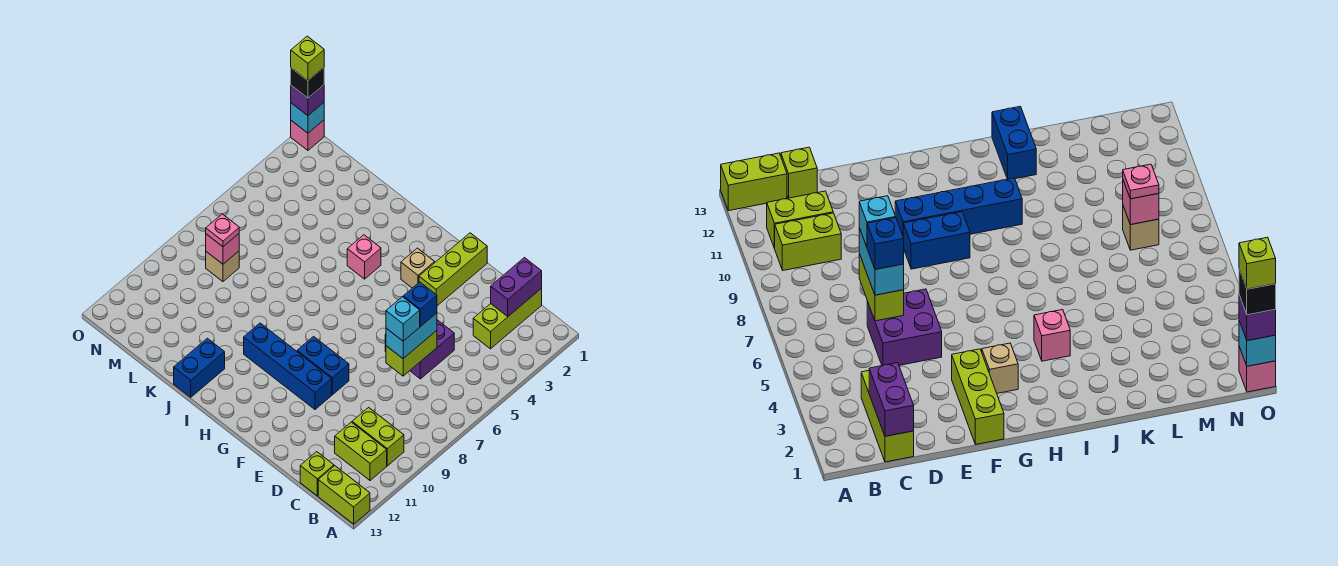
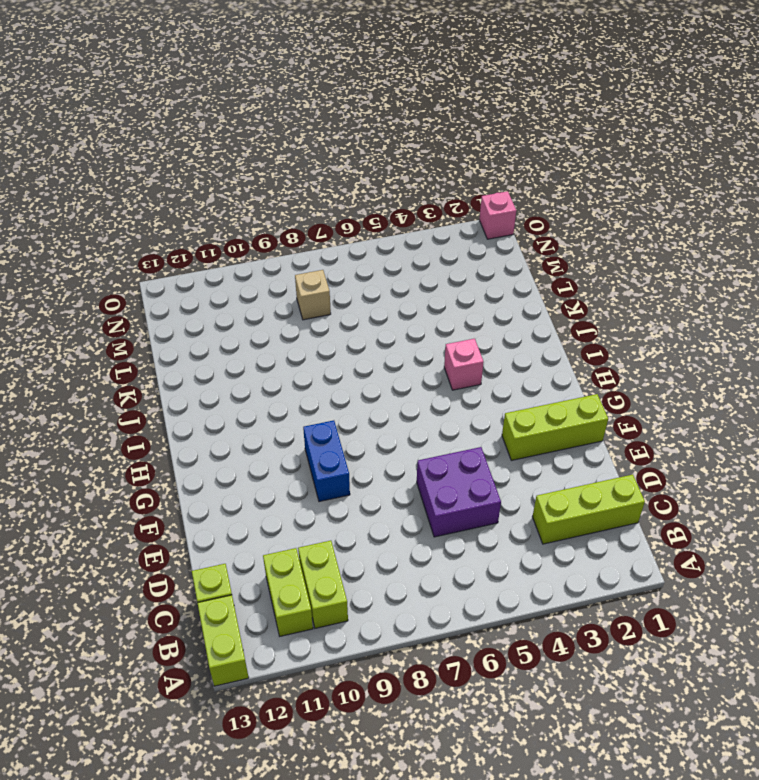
none -> blue brick F10:I10 level 1
none -> tan brick G3 level 1
none -> blue brick J12:J13 level 1

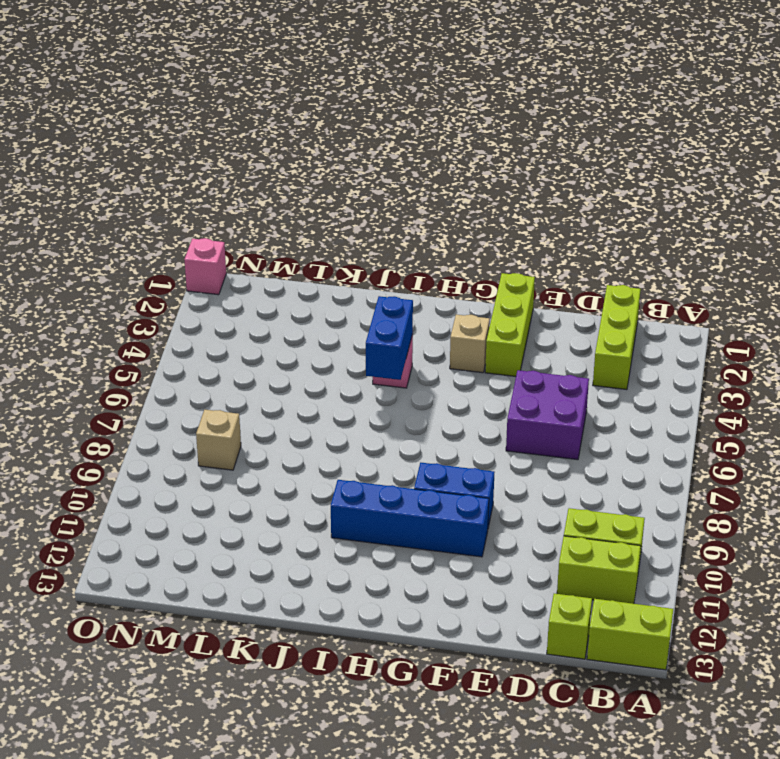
blue brick I4:I5 level 2 -> blue brick J12:J13 level 1
none -> purple brick C1:C2 level 2
none -> lime brick D6:D7 level 2
none -> pink brick M8 level 2

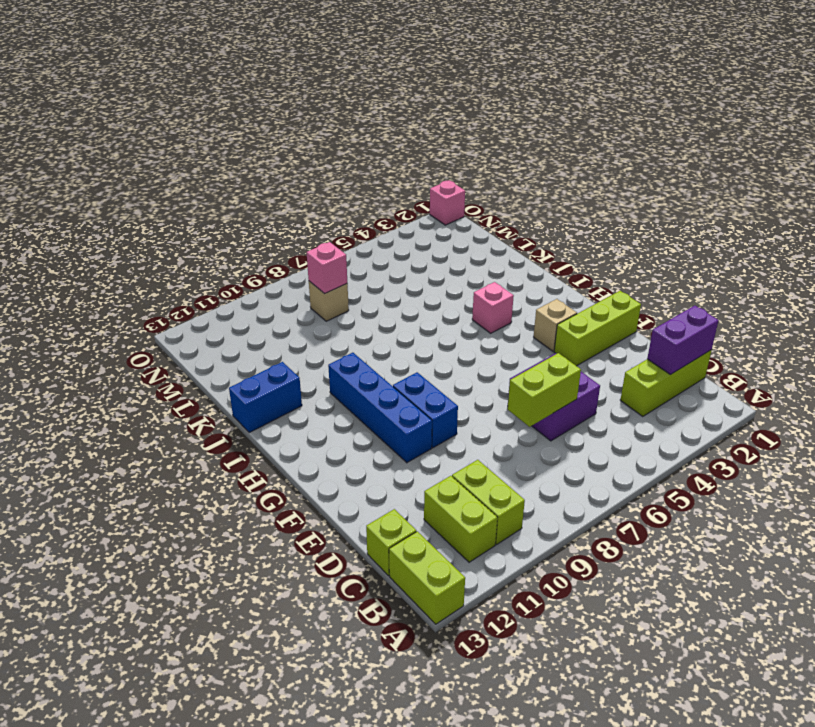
none -> cyan brick O1 level 2
none -> cyan brick D6:D7 level 3
none -> pink plate M8 level 3

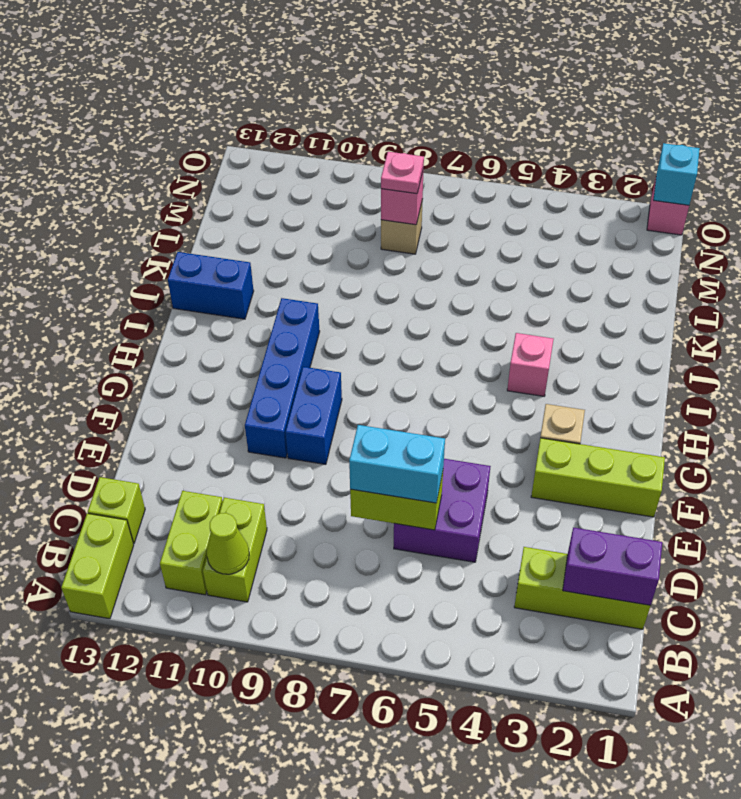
lime cone B10 level 2 -> none
none -> purple brick O1 level 3
none -> blue brick D6 level 4
none -> cyan brick D7 level 4

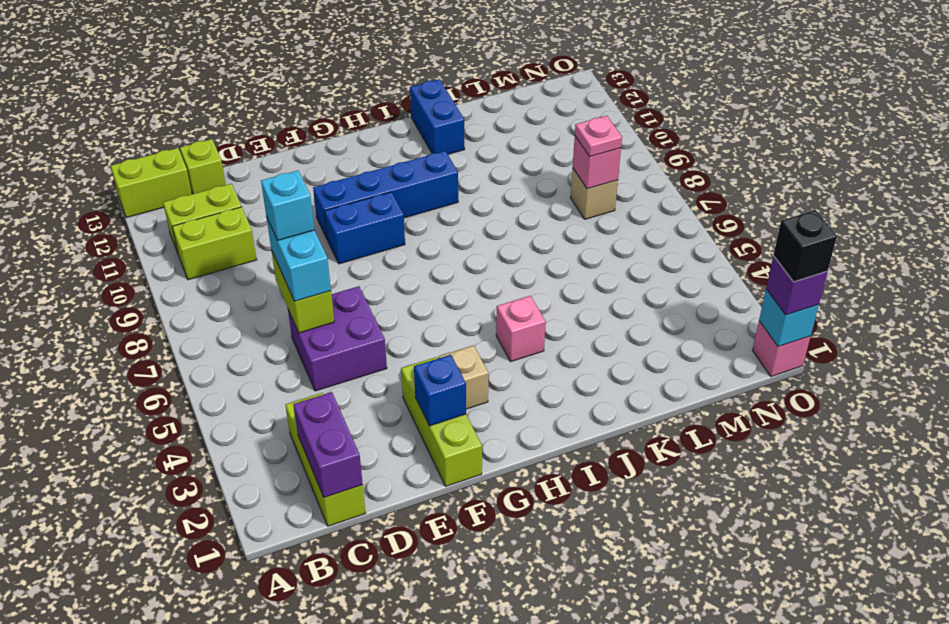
blue brick F2 level 2 -> blue brick D6 level 4
none -> lime brick O1 level 5

